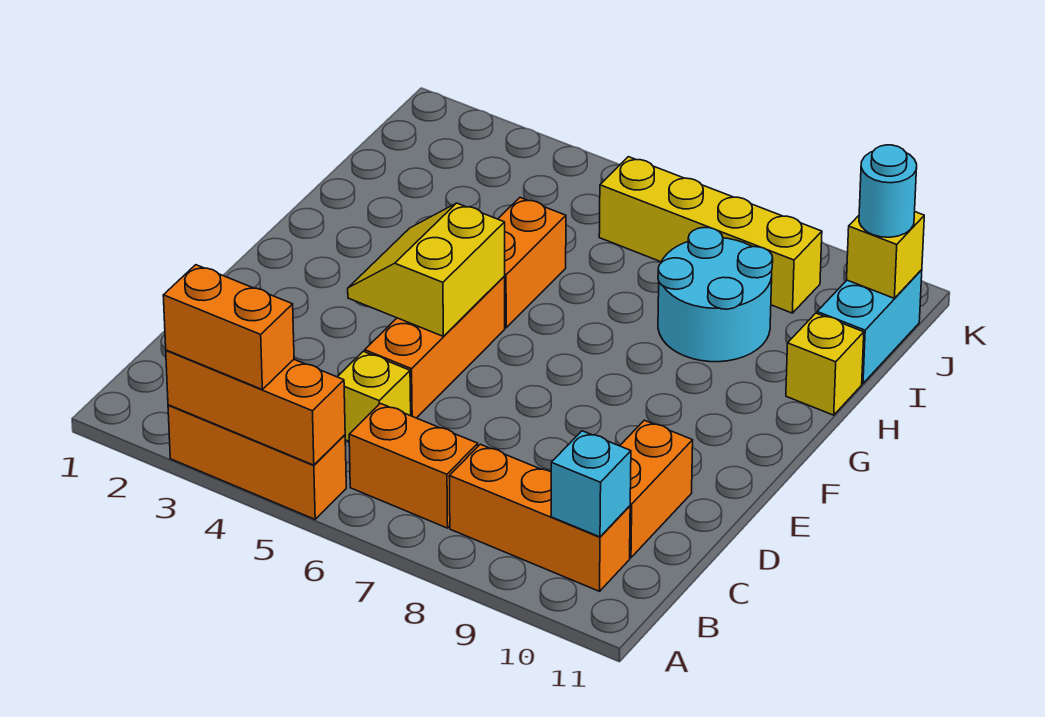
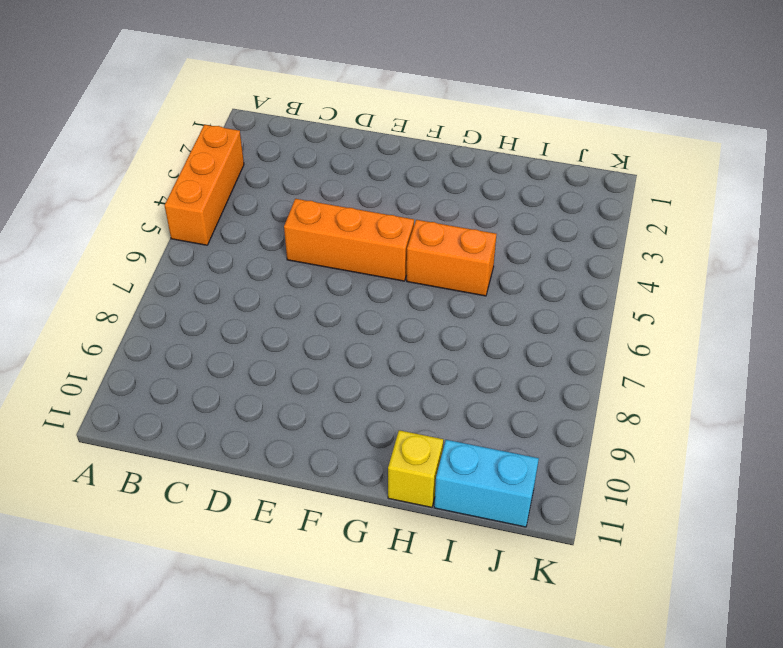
none -> orange brick B6:B7 level 1
none -> orange brick B8:B10 level 1
none -> yellow brick C5 level 1

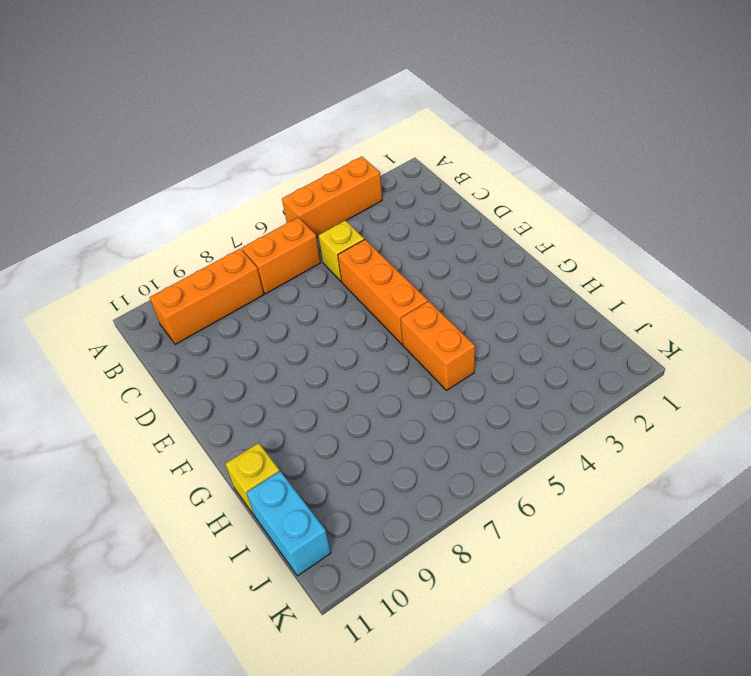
none -> orange brick C10:D10 level 1
none -> cyan round brick H8:I9 level 1
none -> yellow brick J6:J9 level 1

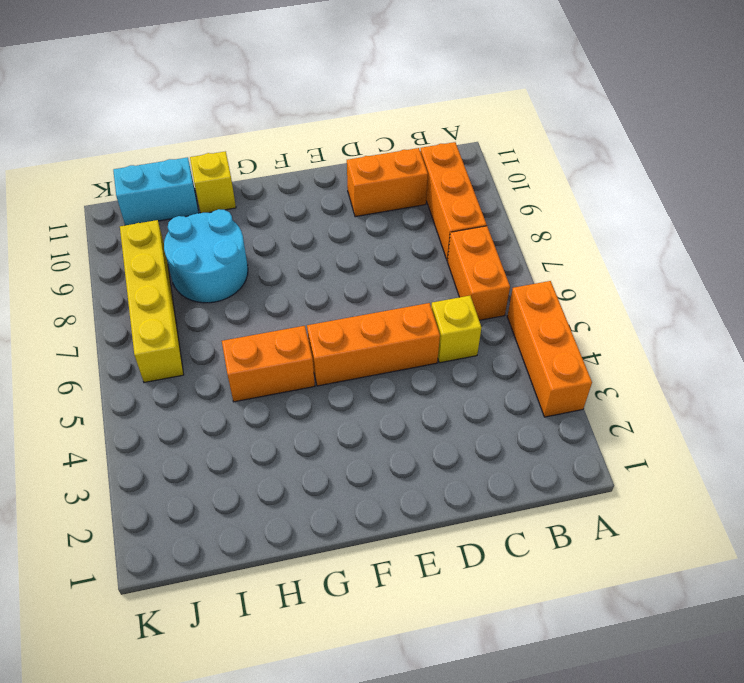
none -> orange brick A3:A5 level 2
none -> cyan brick B10 level 2
none -> yellow slope E4:F5 level 2 top 5

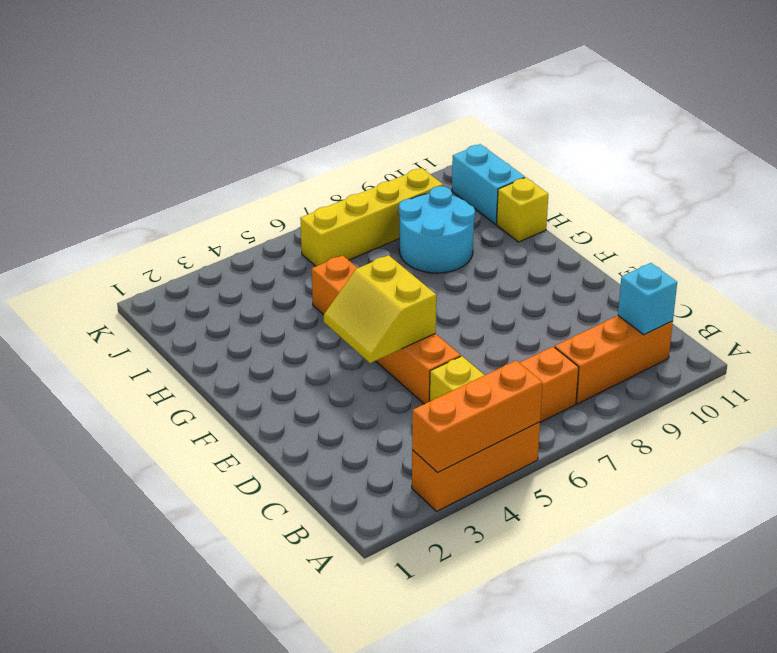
none -> orange brick C10:D10 level 1
none -> yellow brick J11 level 2
none -> orange brick A3:A4 level 3

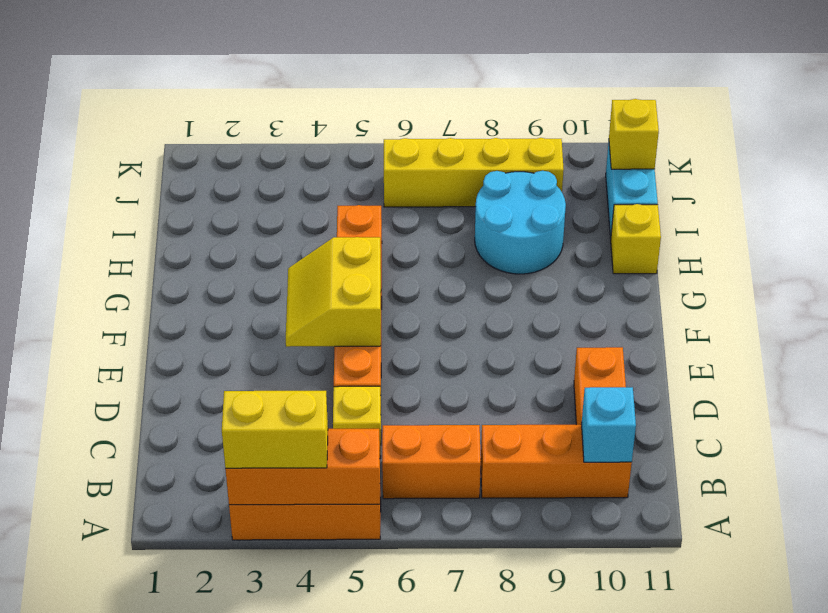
yellow brick A3:A4 level 3 -> orange brick A3:A4 level 3
none -> cyan round brick J11 level 3

